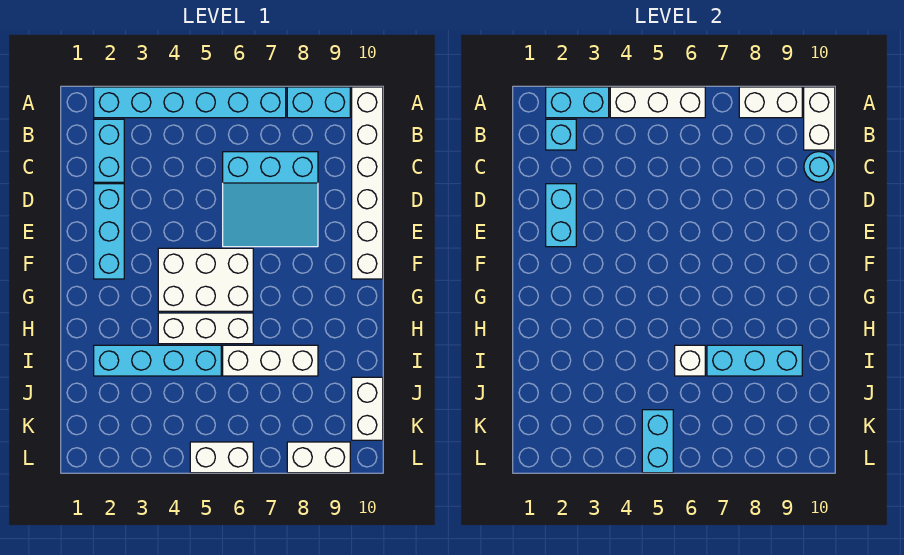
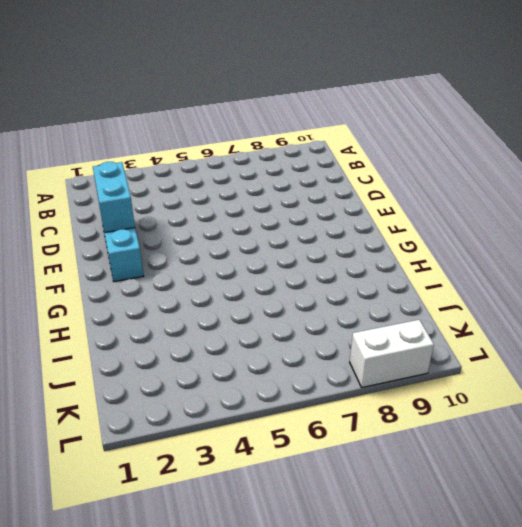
none -> cyan brick A2:A7 level 1
none -> cyan brick A8:A9 level 1
none -> white brick A10:F10 level 1

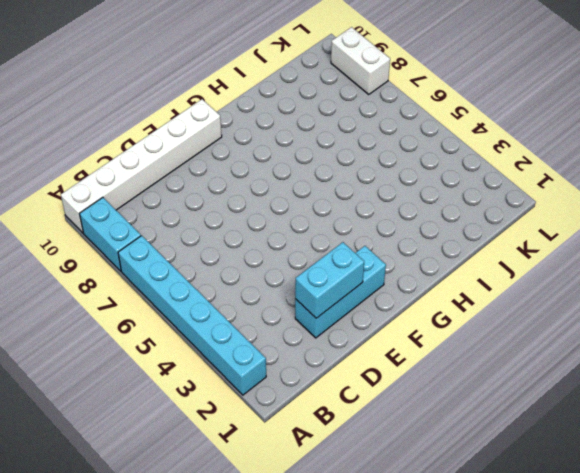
none -> cyan brick B2:C2 level 1
none -> cyan slope C6:E8 level 1 top C
none -> white brick F4:G6 level 1

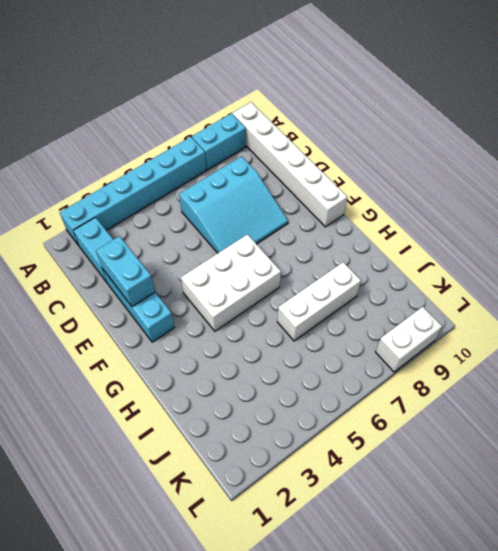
none -> white brick H4:H6 level 1
none -> cyan brick I2:I5 level 1
none -> white brick J10:K10 level 1

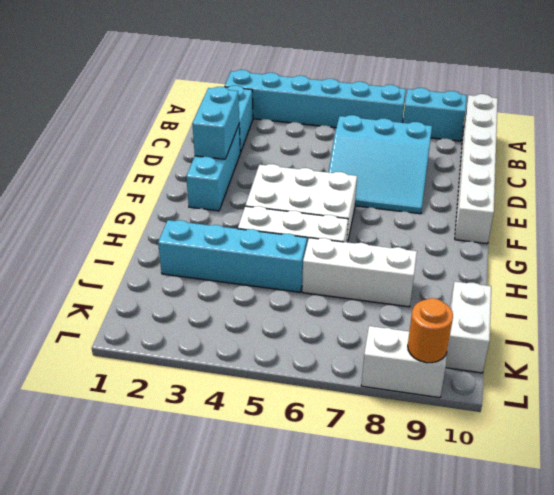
orange round brick L9 level 2 -> none
none -> white brick L5:L6 level 1
none -> cyan brick A2:A3 level 2
none -> white brick A4:A6 level 2

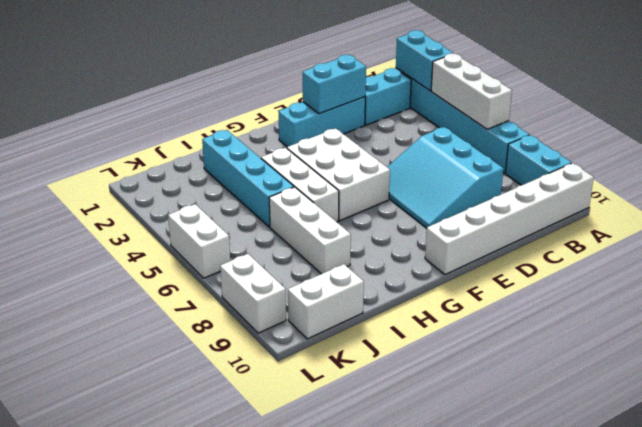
none -> white brick A8:A9 level 2
none -> white brick A10:B10 level 2
none -> cyan brick B2 level 2

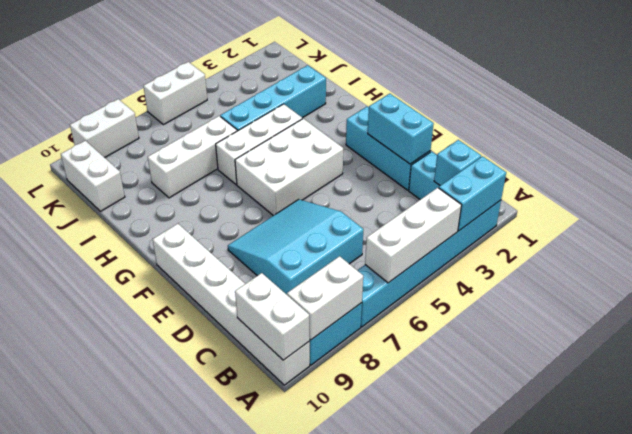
none -> cyan round brick C10 level 2
none -> white brick I6 level 2
none -> cyan brick I7:I9 level 2

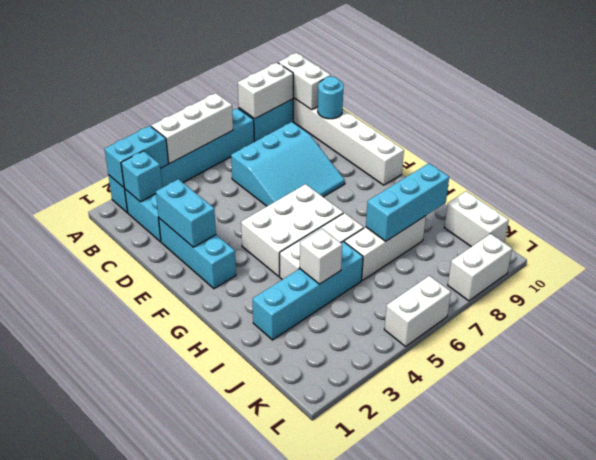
white brick I4 level 2 -> white brick I6 level 2
none -> cyan brick K5:L5 level 2

